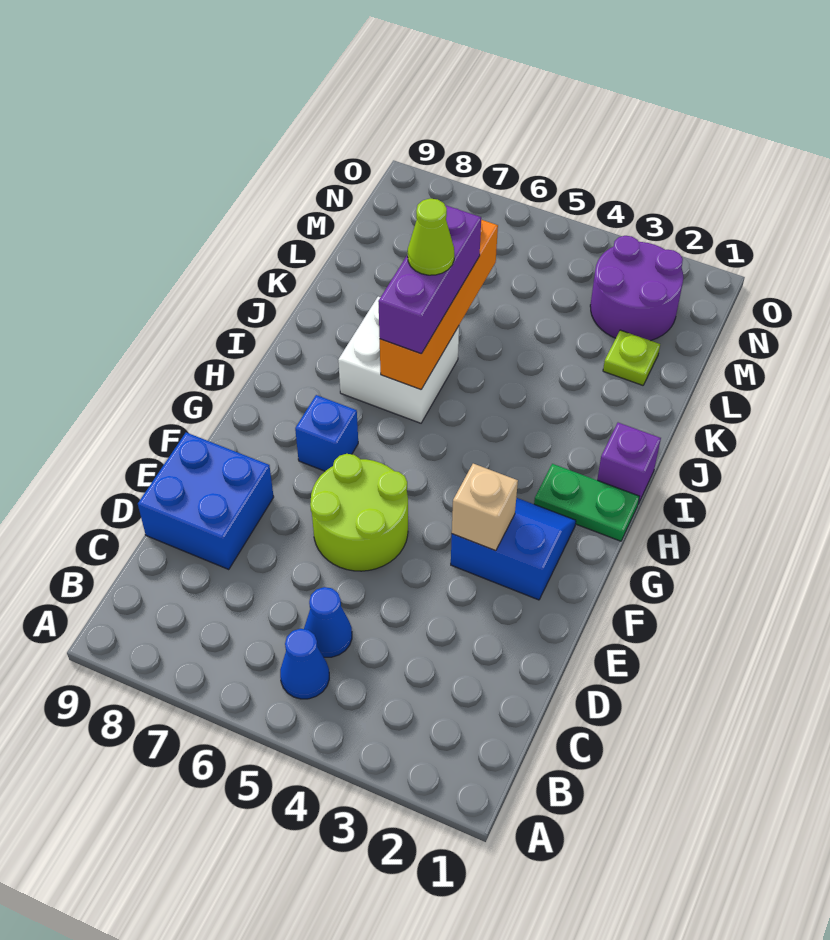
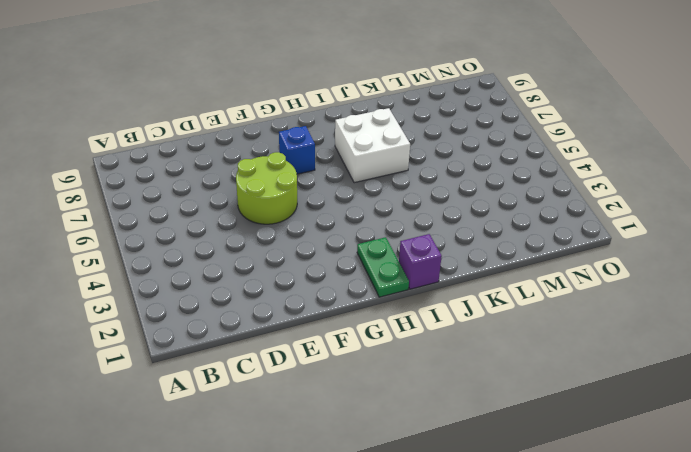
none -> blue cone B5 level 1
none -> blue cone C5 level 1
none -> blue brick D8:E9 level 1

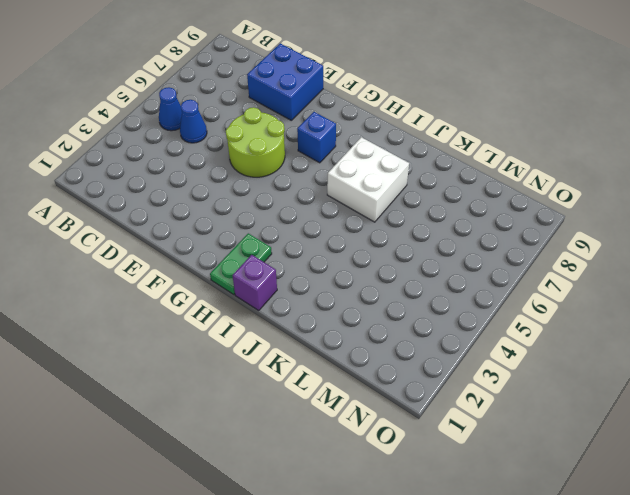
none -> blue slope F2:G3 level 1 top F
none -> lime plate L2 level 1
none -> purple round brick M2:N3 level 1

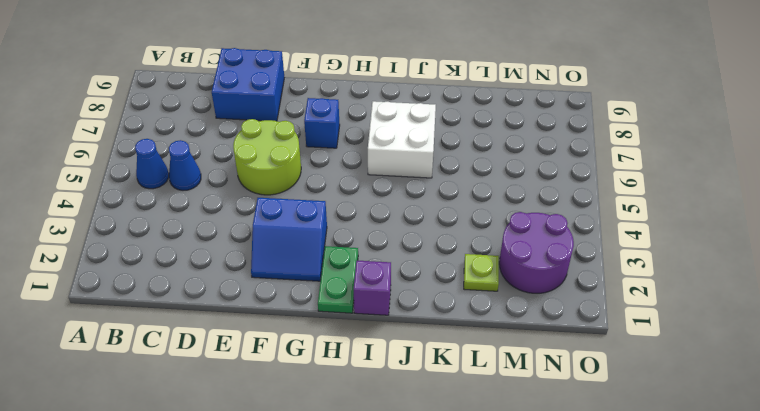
blue slope F2:G3 level 1 top 3 -> blue slope F2:G3 level 1 top F
none -> tan brick F3 level 2
none -> orange brick I6:L6 level 2
none -> purple brick I6:K6 level 3

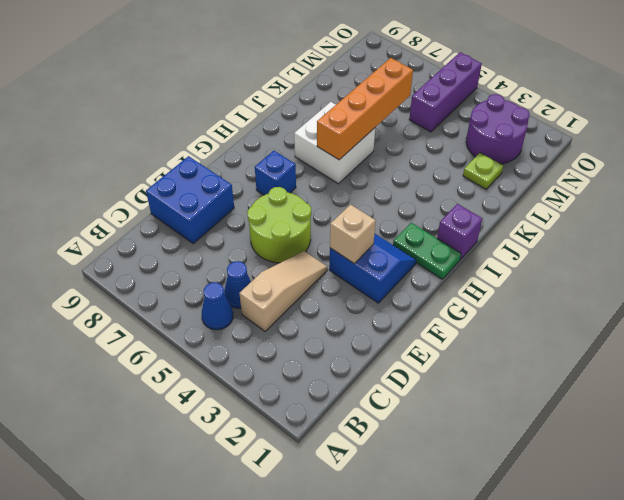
tan slope C4:E4 level 1 top C -> none
purple brick M5:O5 level 1 -> purple brick I6:K6 level 3
none -> lime cone J6 level 4

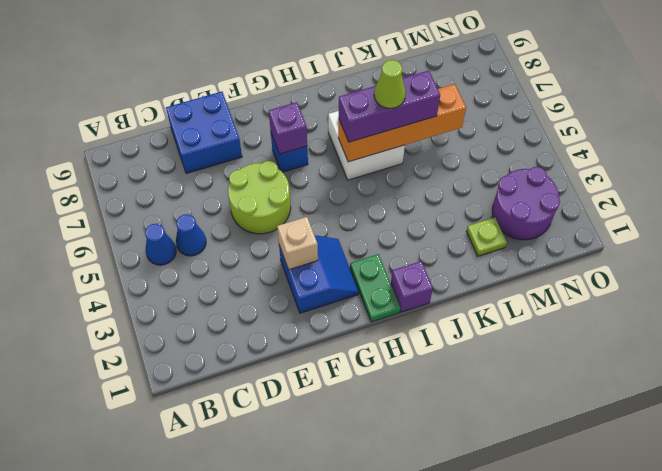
purple brick G7 level 2 -> none

